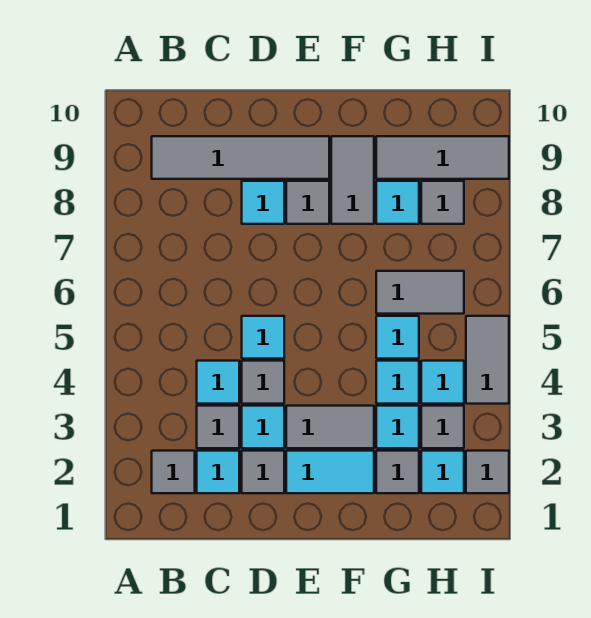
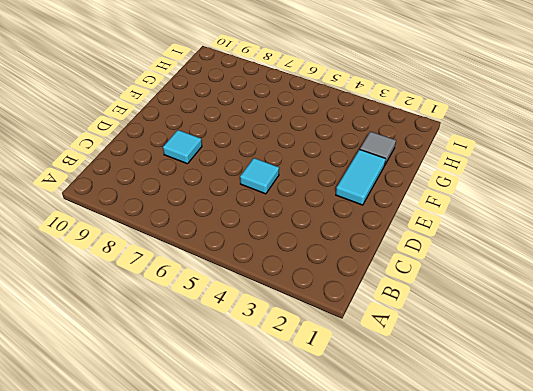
none -> grey tile B2 level 1
none -> grey tile B9:E9 level 1
none -> cyan tile C2 level 1

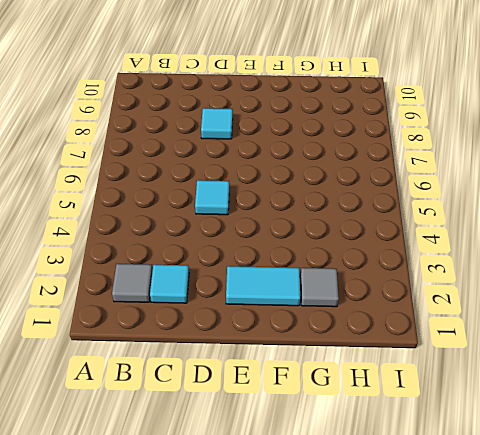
none -> grey tile B9:E9 level 1
none -> grey tile C3 level 1
none -> cyan tile C4 level 1

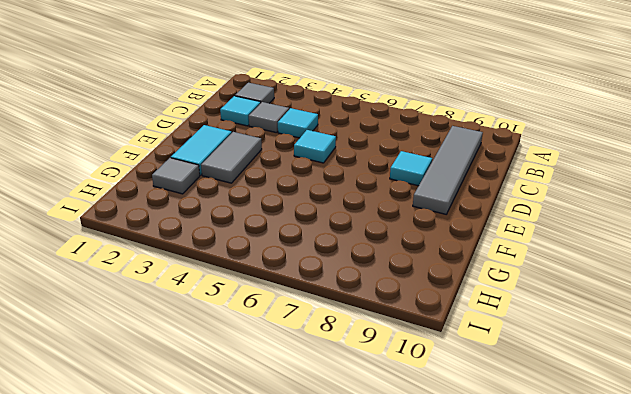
none -> grey tile D2 level 1
none -> cyan tile D3 level 1
none -> grey tile D4 level 1

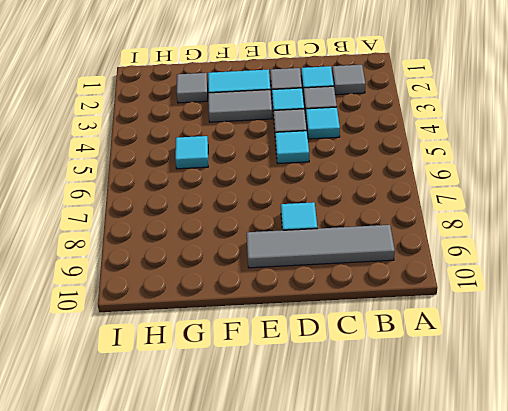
none -> grey tile E8 level 1
none -> grey tile F8:F9 level 1
none -> cyan tile G3 level 1

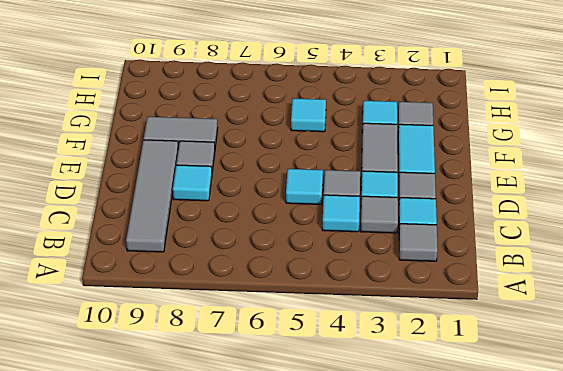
none -> cyan tile G4 level 1
none -> grey tile G6:H6 level 1
none -> cyan tile G8 level 1

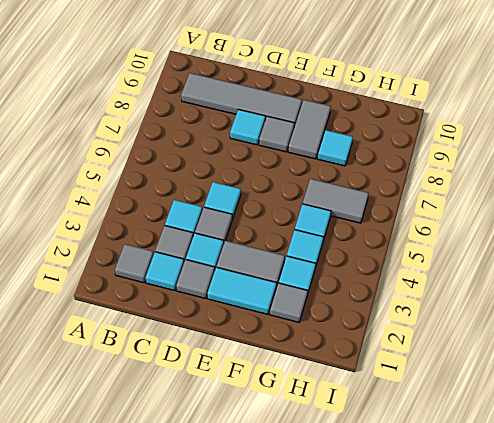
none -> grey tile G9:I9 level 1
none -> cyan tile H2 level 1
none -> grey tile H3 level 1

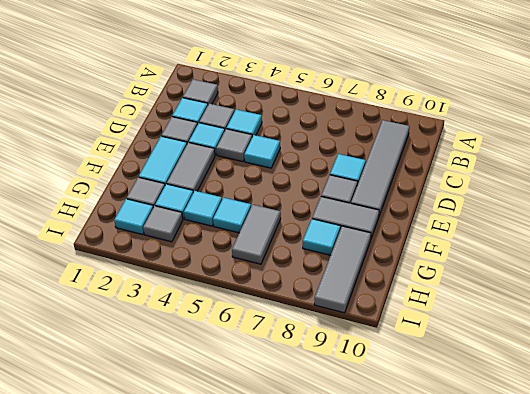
none -> cyan tile H4 level 1
none -> grey tile H8 level 1
none -> grey tile I2 level 1

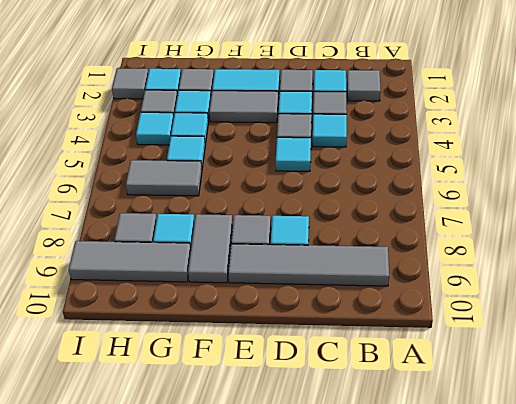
none -> grey tile I4:I5 level 1

